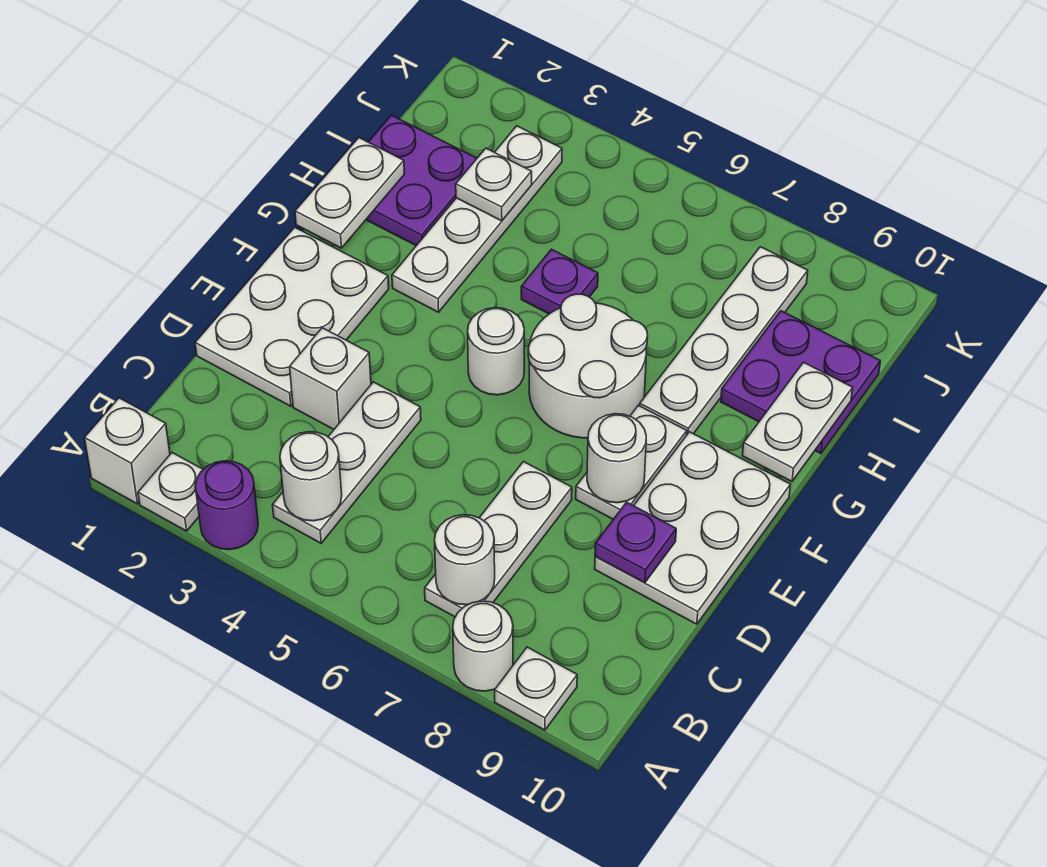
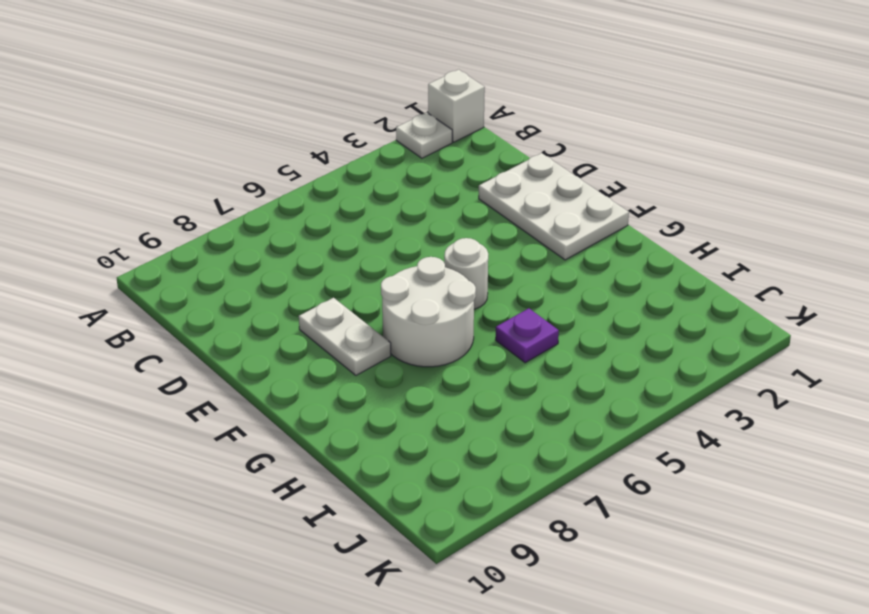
none -> purple round brick A3 level 1
none -> white round brick A8 level 1
none -> white plate A9 level 1

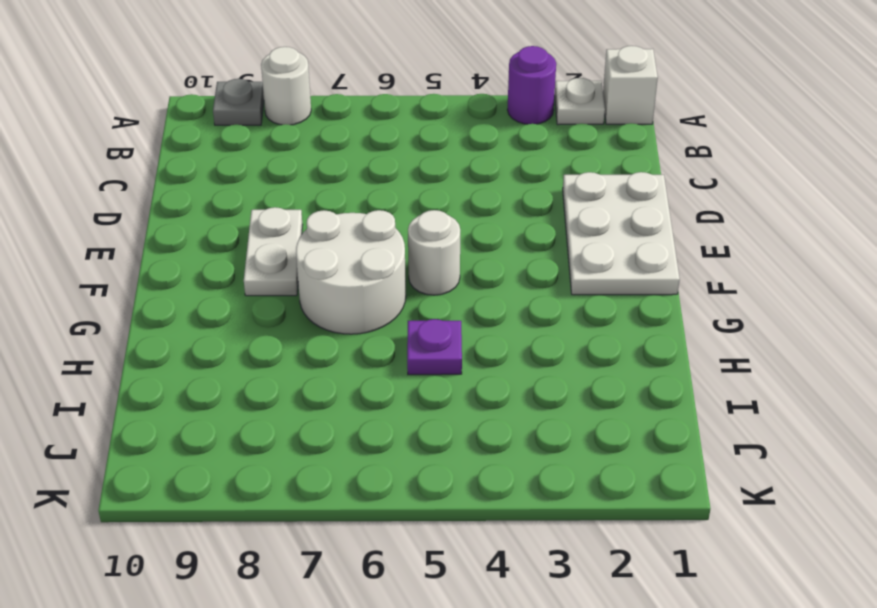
grey plate A9 level 1 -> white plate A9 level 1
none -> white plate B4:D4 level 1
none -> white plate B7:D7 level 1
none -> white brick D3 level 1

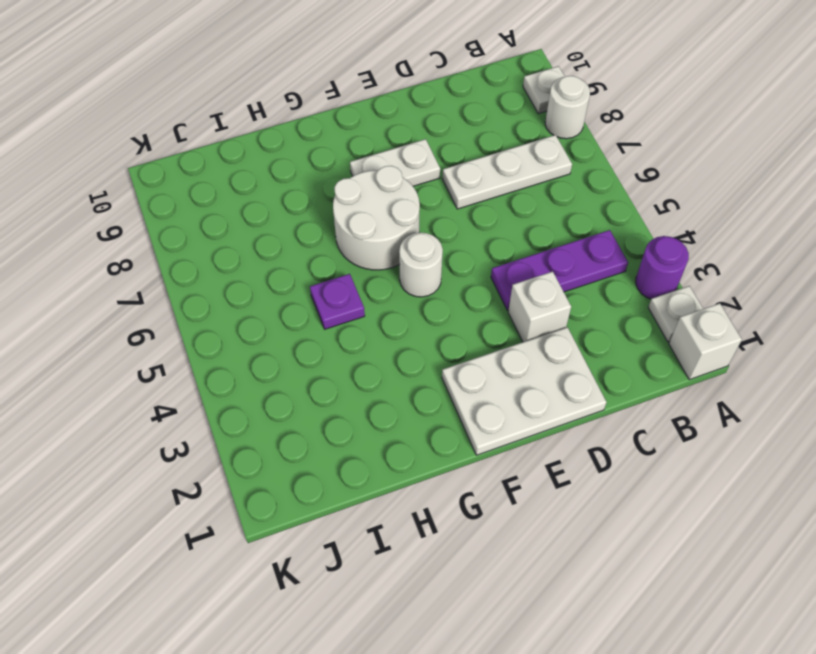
purple plate B4:D4 level 1 -> white plate B4:D4 level 1
none -> white plate D9:F10 level 1
none -> white plate G3:J3 level 1
none -> white plate G8:J8 level 1

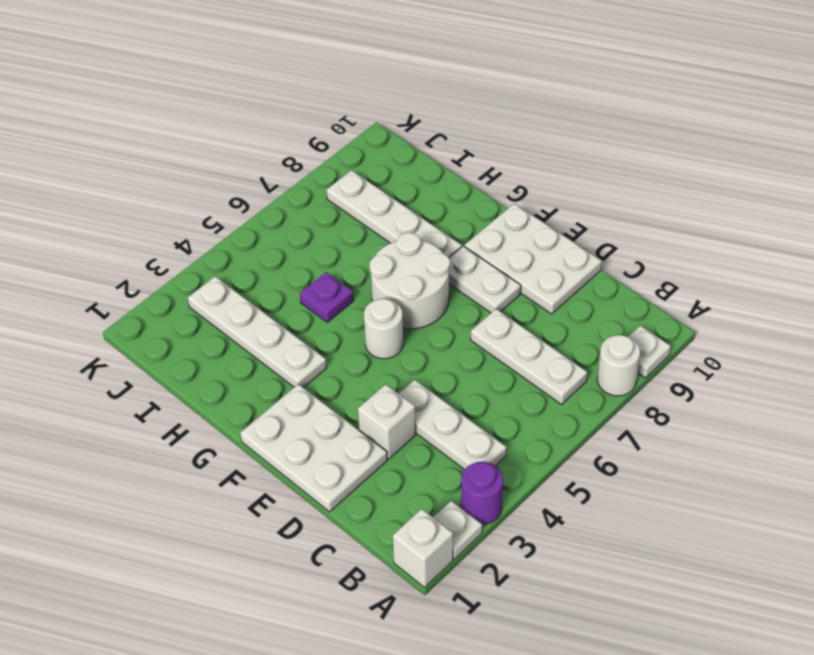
none -> purple plate H1:I2 level 1
none -> purple plate H9:I10 level 1
none -> white round brick B4 level 2

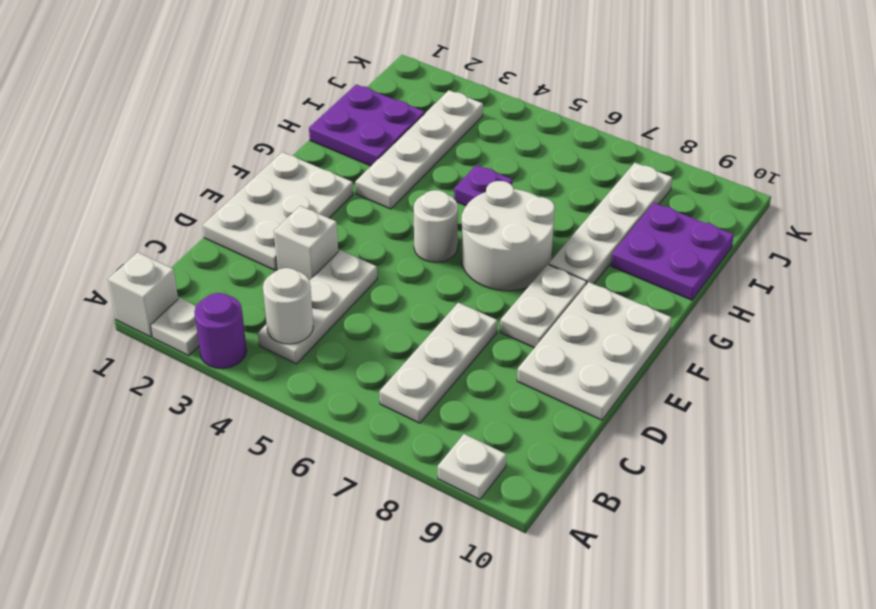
none -> white round brick A8 level 1
none -> white round brick B7 level 2
none -> purple plate D9 level 2

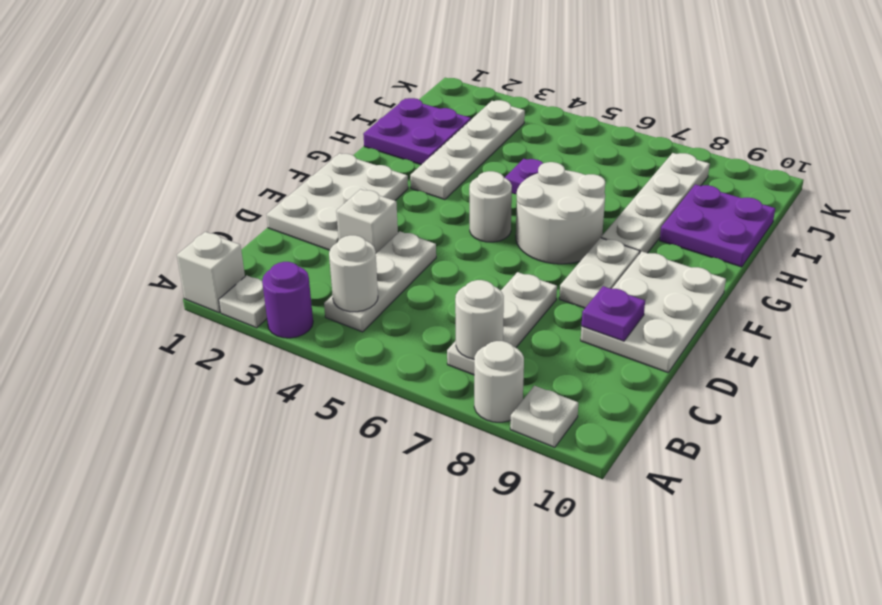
none -> white round brick E8 level 2
none -> white plate G1:H1 level 2
none -> white plate G10:H10 level 2

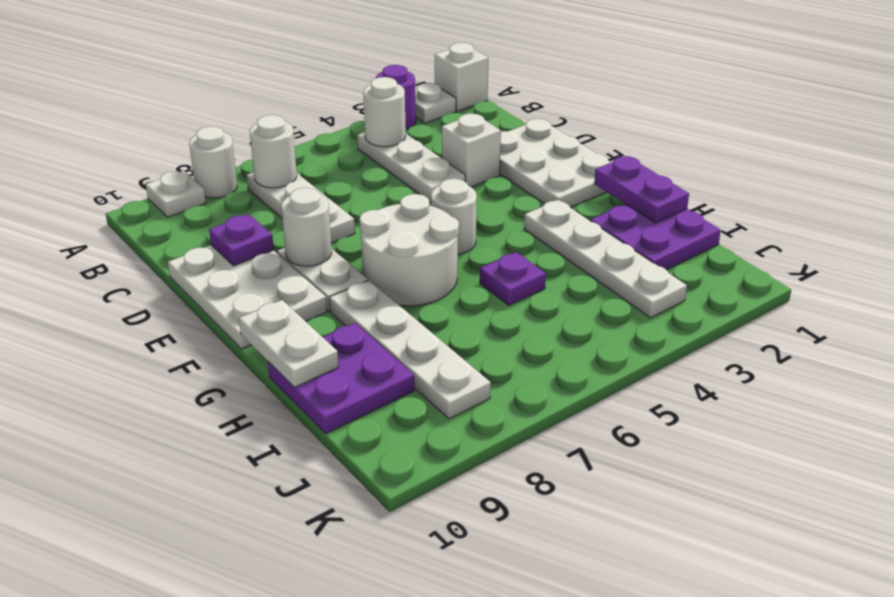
purple plate G1:H1 level 2 -> white plate G1:H1 level 2
none -> white plate I3 level 2

